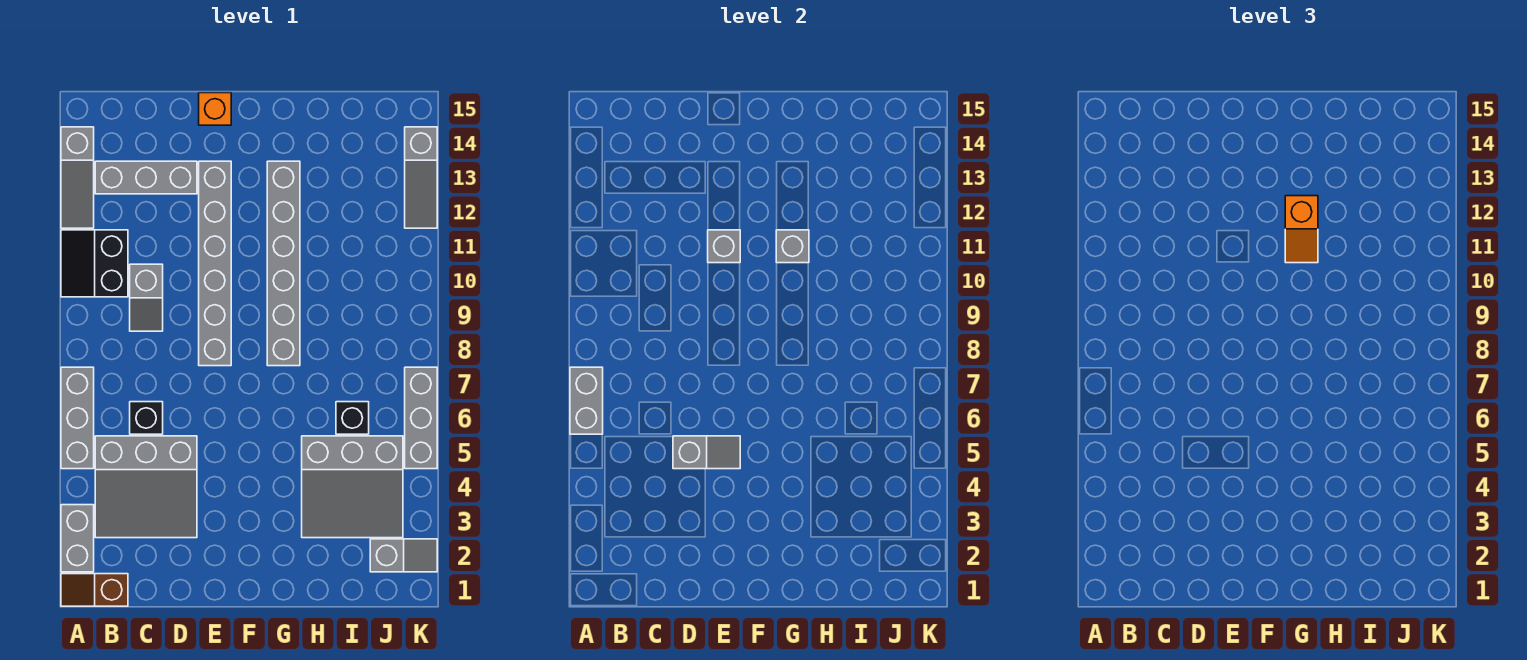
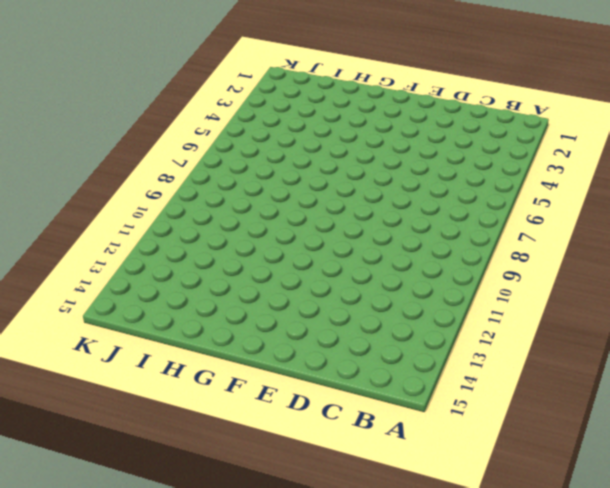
none -> brown slope A1:B1 level 1 top B
none -> grey brick A2:A3 level 1
none -> grey brick A5:A7 level 1

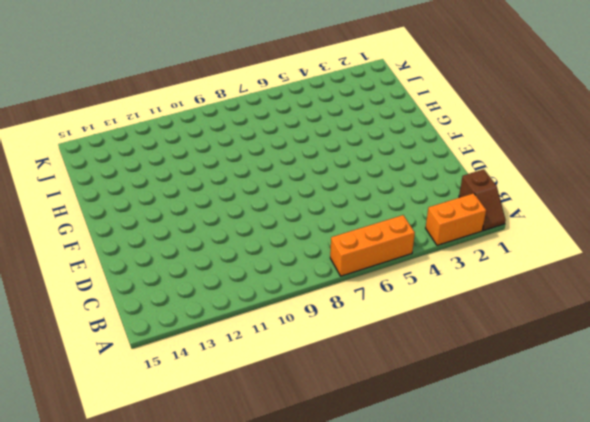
orange brick A2:A3 level 1 -> grey brick A2:A3 level 1
orange brick A5:A7 level 1 -> grey brick A5:A7 level 1
none -> black slope A10:B11 level 1 top B
none -> grey slope A12:A14 level 1 top 14
none -> grey slope B3:D5 level 1 top 5

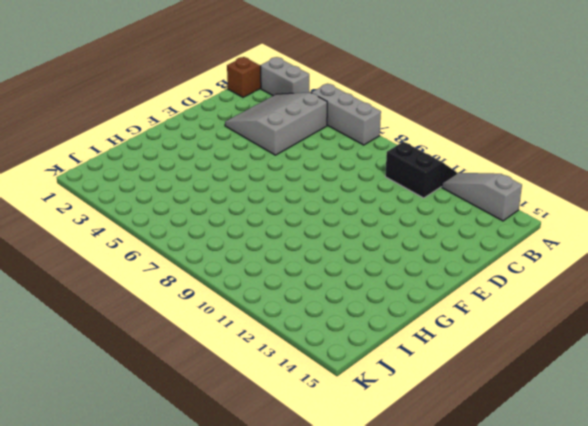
none -> grey brick B13:D13 level 1
none -> black brick C6 level 1
none -> grey slope C9:C10 level 1 top 10

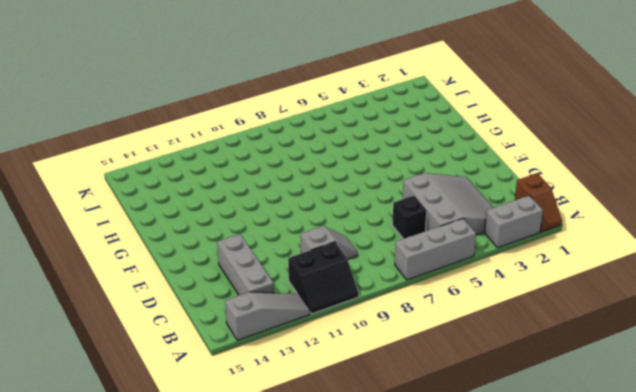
none -> grey brick E8:E13 level 1
none -> orange brick E15 level 1
none -> grey brick G8:G13 level 1

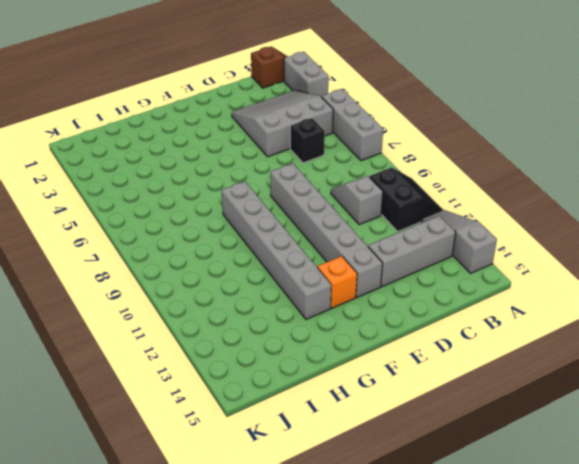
orange brick F13 level 1 -> orange brick E15 level 1
none -> grey slope H3:J5 level 1 top 5
none -> black brick I6 level 1
none -> grey slope J2:K2 level 1 top J

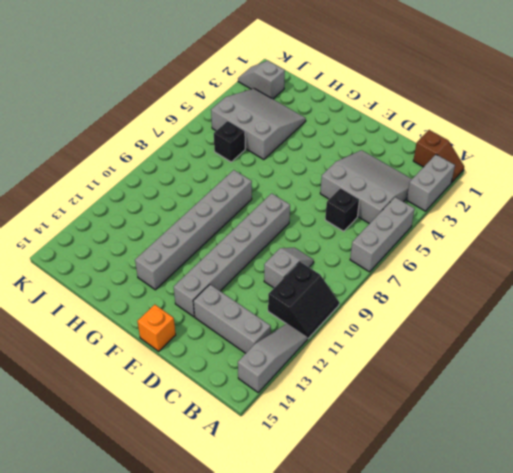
none -> grey brick K5:K7 level 1
none -> grey slope K12:K14 level 1 top 14
none -> grey brick A6:A7 level 2

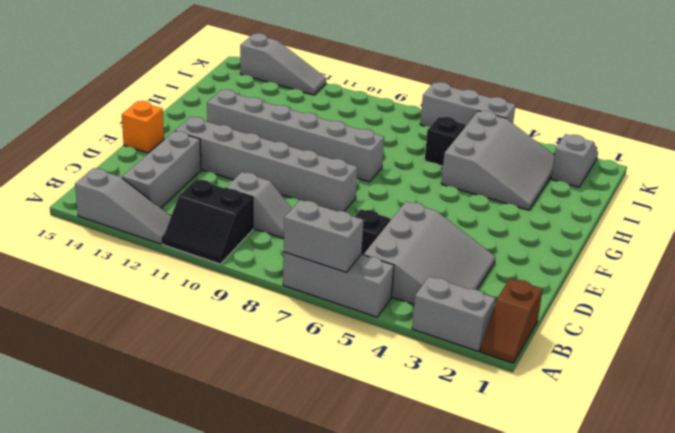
none -> grey slope D5:E5 level 2 top D
none -> grey brick E11 level 2
none -> grey brick G11 level 2

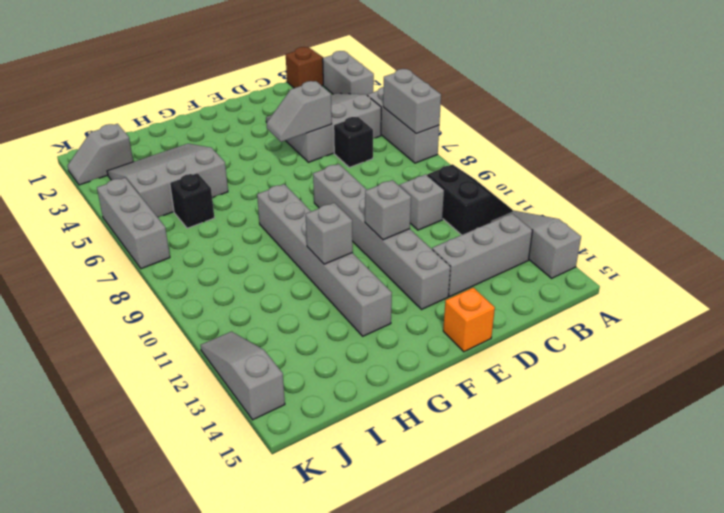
none -> orange slope G11:G12 level 3 top 12

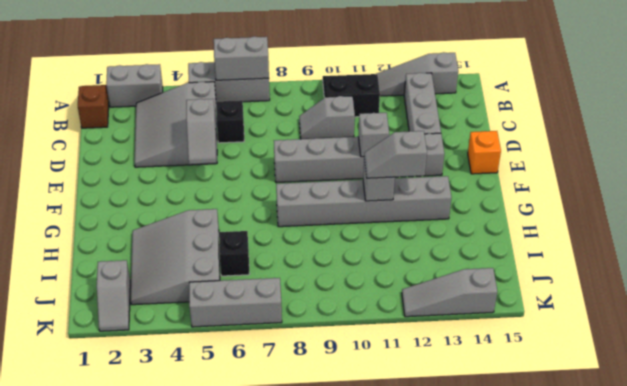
grey slope G11:G12 level 3 top 12 -> orange slope G11:G12 level 3 top 12

